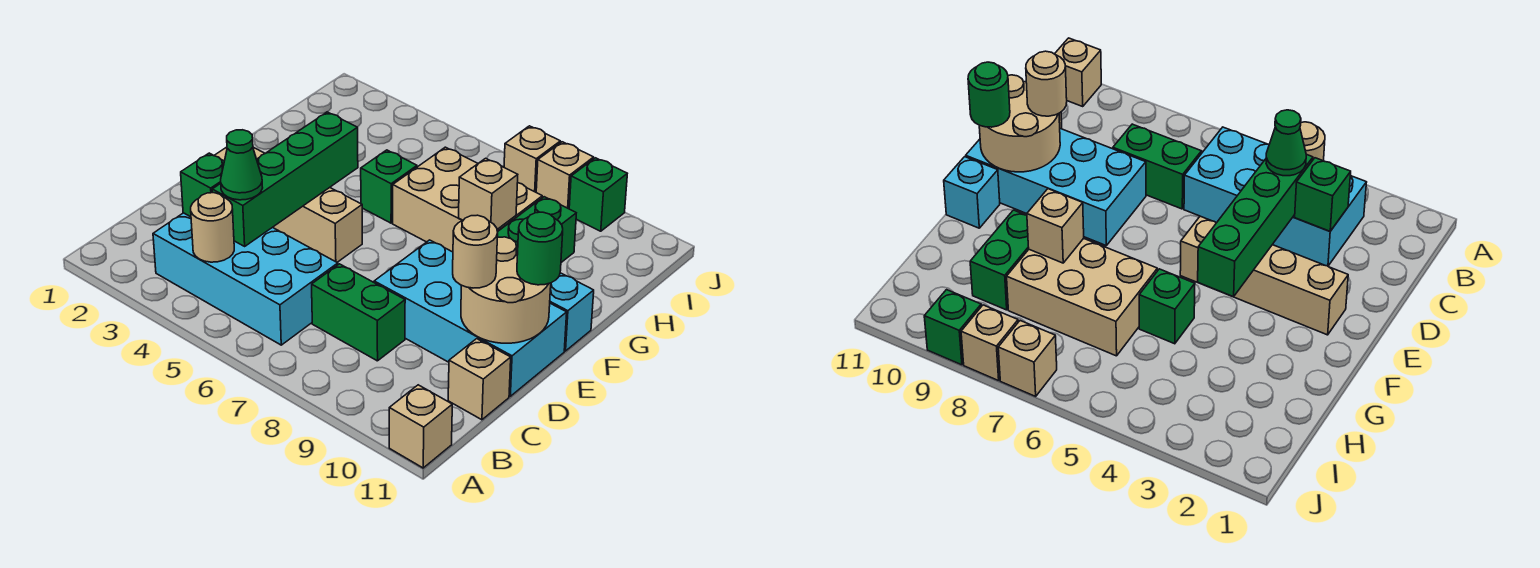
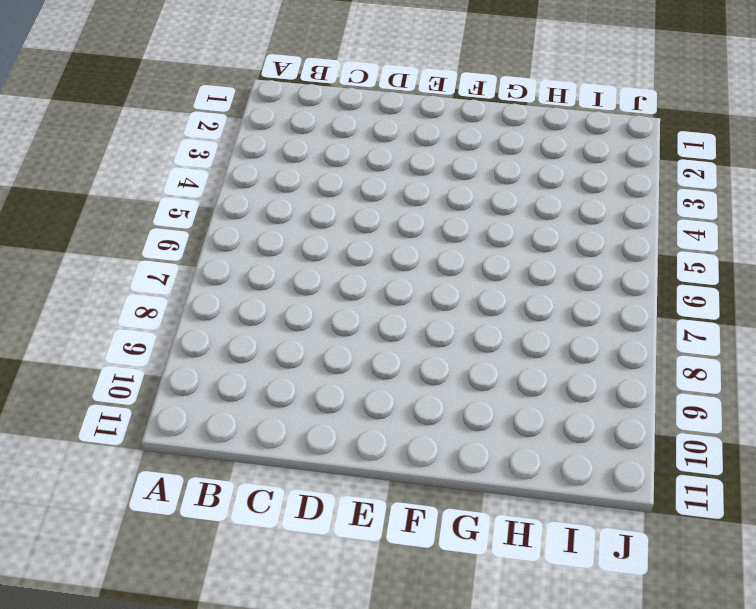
none -> tan brick A11 level 1
none -> cyan brick B3:C6 level 1
none -> green brick C7:C8 level 1

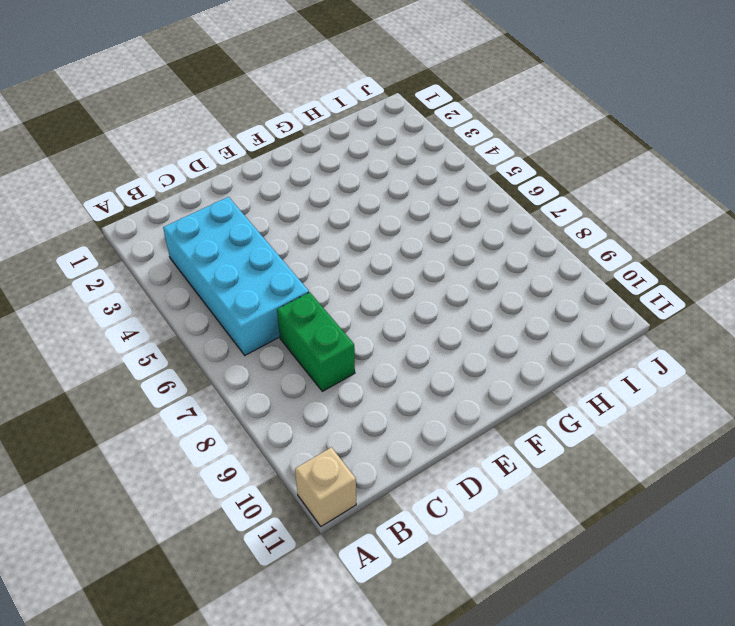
none -> tan brick C11 level 1
none -> cyan brick D8:E11 level 1
none -> tan brick E2:E5 level 1

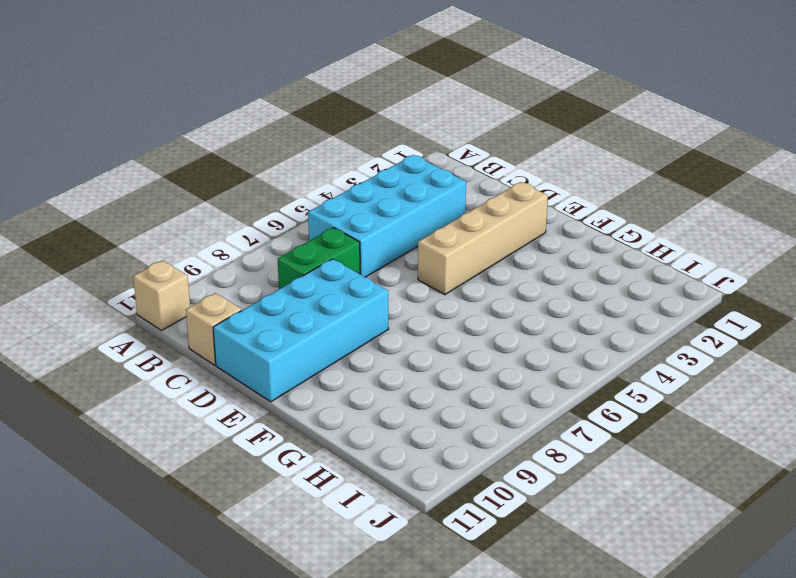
none -> cyan brick F11 level 1
none -> green brick G5 level 1
none -> tan brick G6:H8 level 1

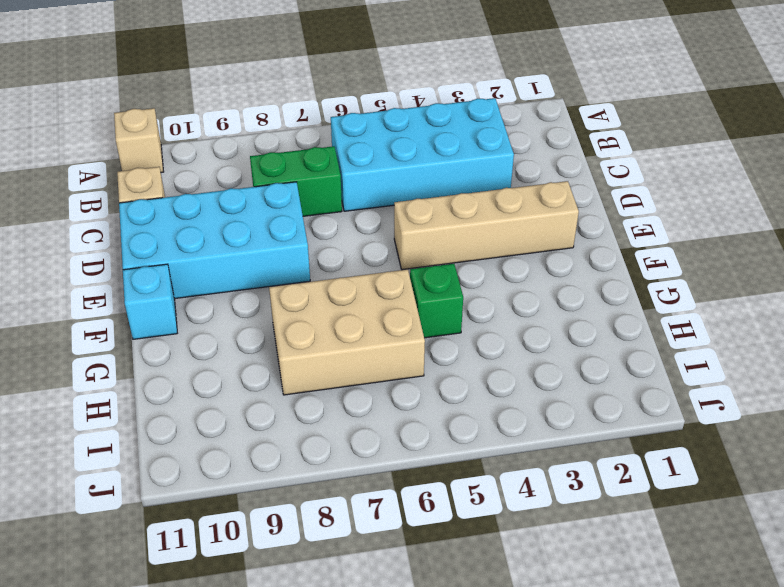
none -> green brick G9:H9 level 1
none -> tan brick J7 level 1
none -> tan brick J8 level 1

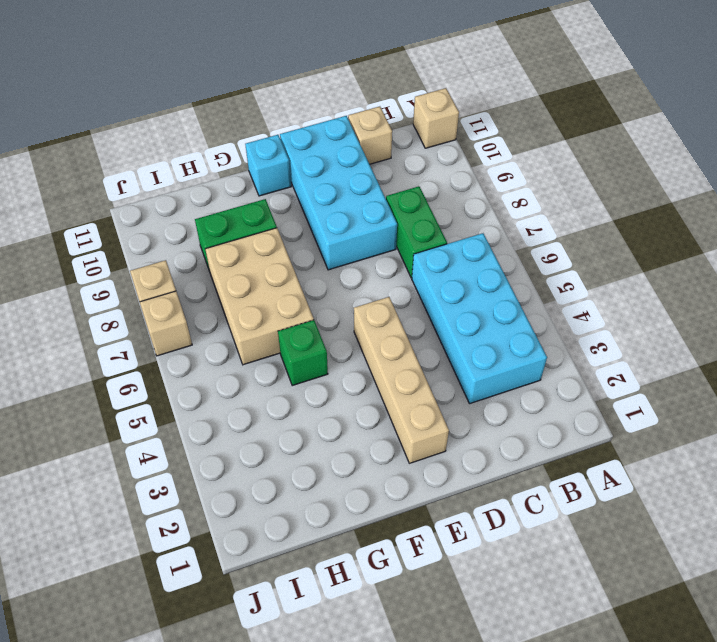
none -> green brick J9 level 1
none -> tan round brick B4 level 2
none -> green brick C3 level 2

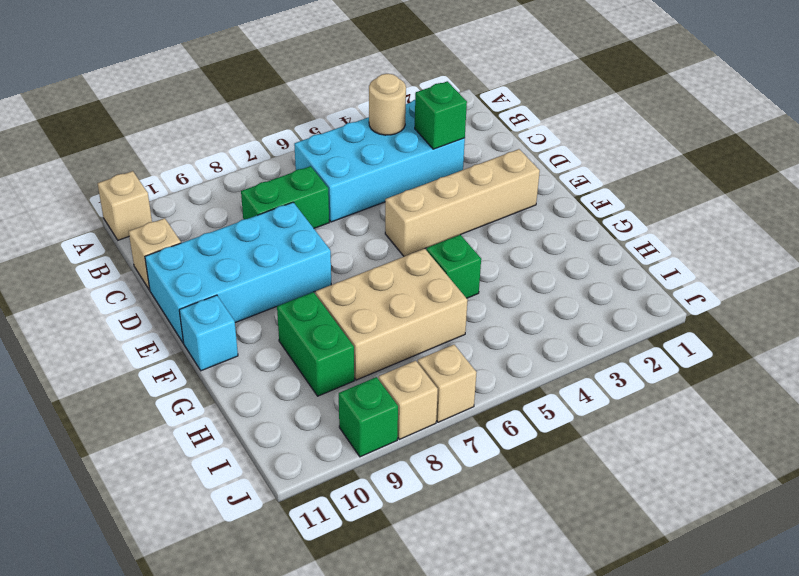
none -> green brick C4:F4 level 2
none -> tan round brick D10:E11 level 2
none -> tan brick G8 level 2

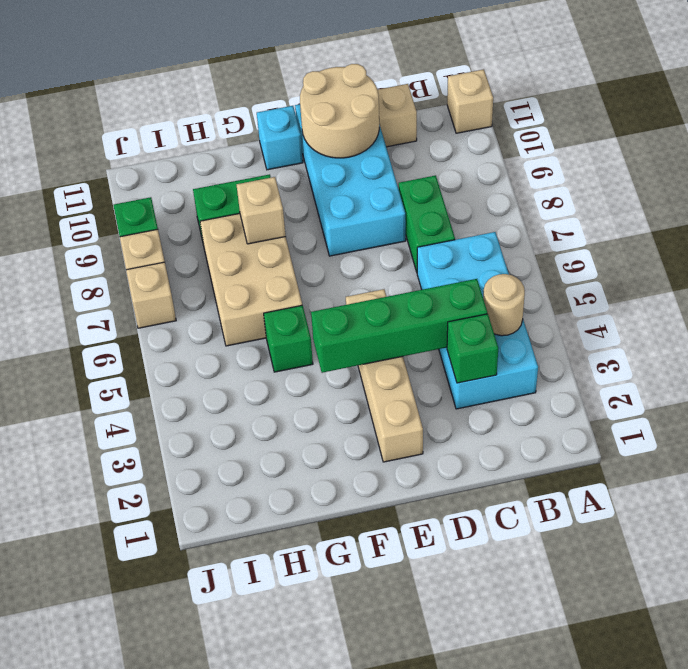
none -> green cone C4 level 3
none -> tan round brick D10 level 3
none -> green round brick E11 level 3

